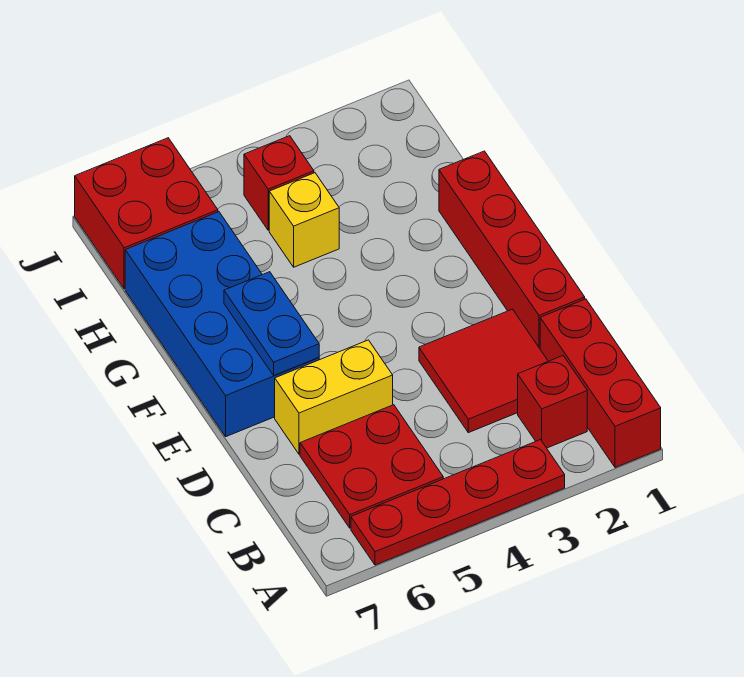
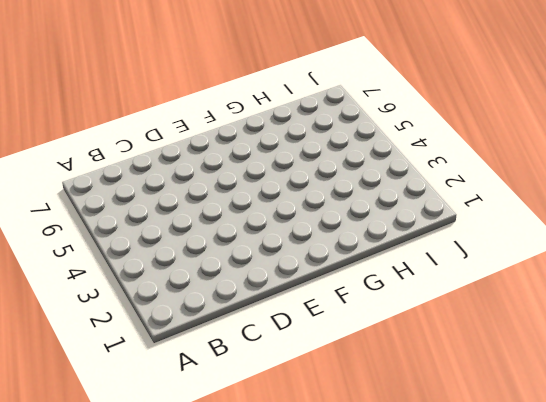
none -> red brick A1:C1 level 1
none -> red plate A3:A6 level 1
none -> red brick B2 level 1

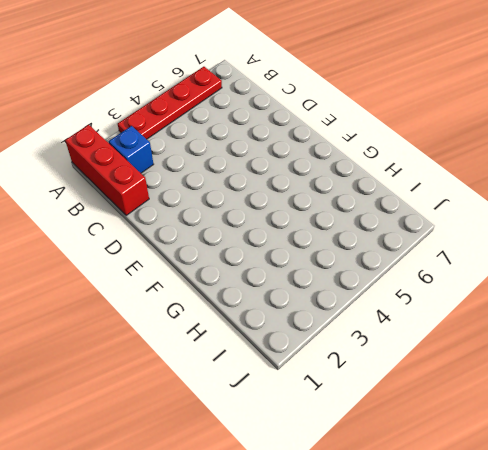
blue brick B2 level 1 -> red brick B2 level 1
none -> red plate B5:C6 level 1
none -> red tile C2:D3 level 1
none -> red brick D1:G1 level 1

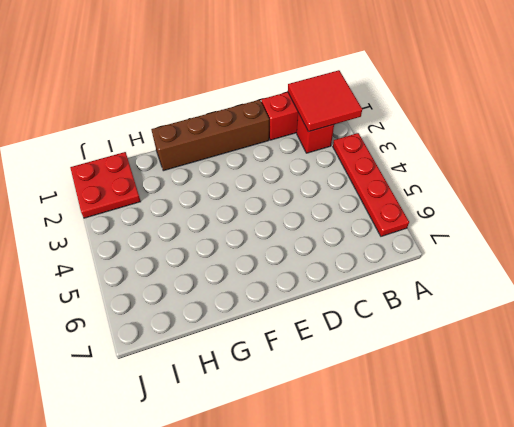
red tile A1:B2 level 2 -> red tile C2:D3 level 1
brown brick D1:G1 level 1 -> red brick D1:G1 level 1
red plate I1:J2 level 1 -> red plate B5:C6 level 1
none -> yellow brick D5:D6 level 1
none -> blue brick E6:H7 level 1
none -> yellow brick H4 level 1

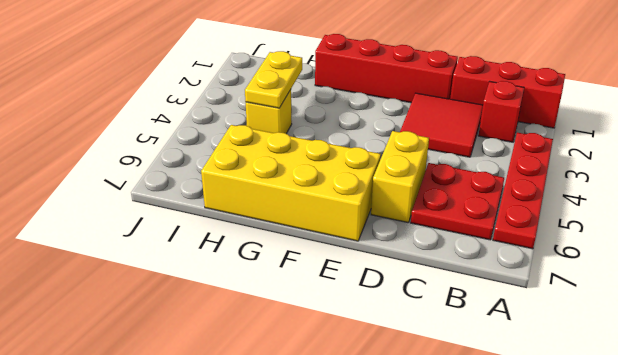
yellow brick E6:H7 level 1 -> blue brick E6:H7 level 1
yellow plate H3:H4 level 2 -> none
none -> red brick I4 level 1
none -> red brick I6:J7 level 1
none -> blue plate E6:F6 level 2

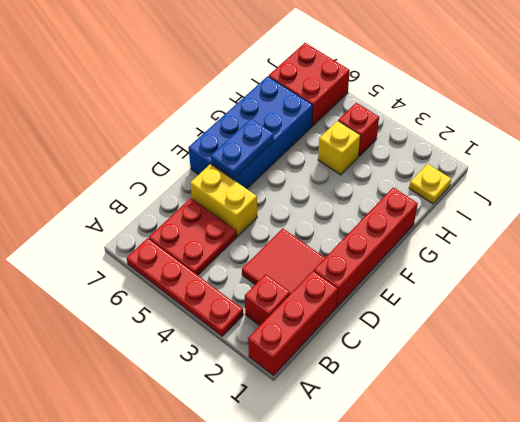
yellow plate I1 level 1 -> none

